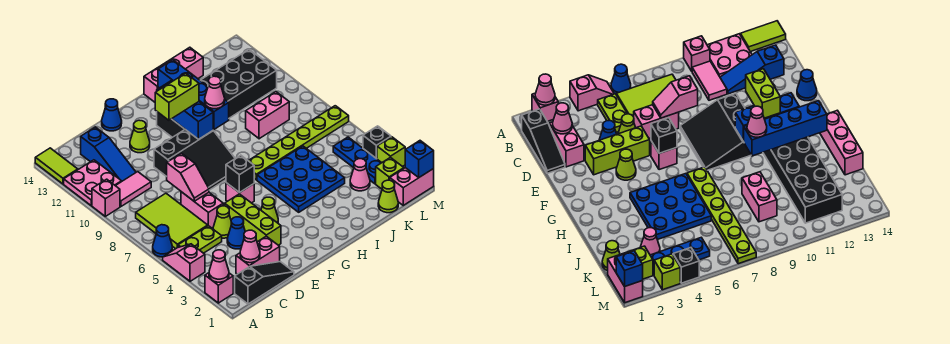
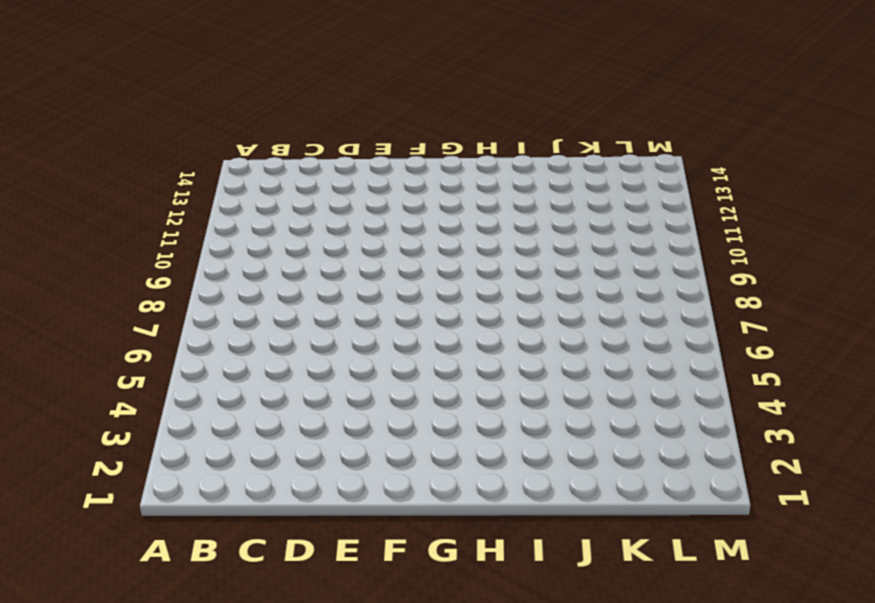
none -> pink brick A2 level 1
none -> pink slope A4:A5 level 1 top 4
none -> blue cone A6 level 1
none -> pink brick A10 level 1

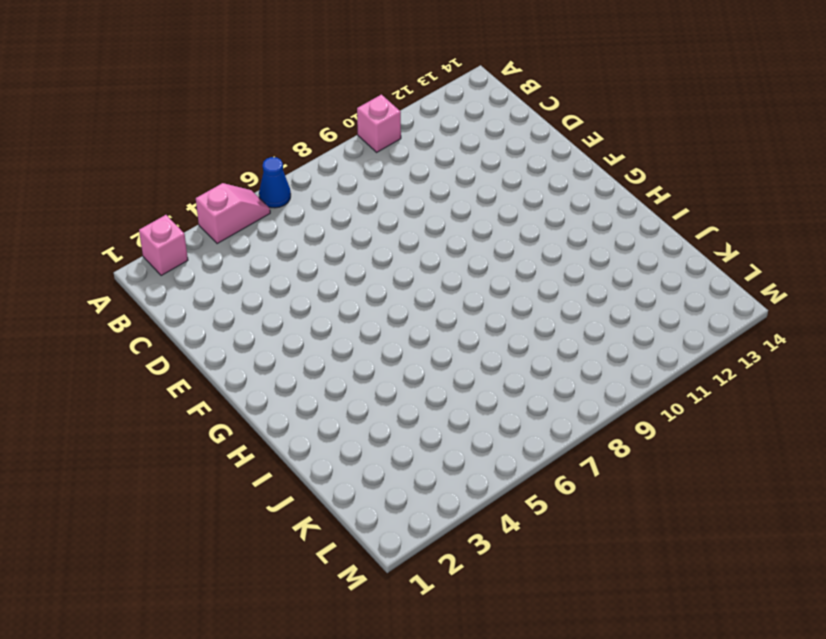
none -> pink plate A11:B12 level 1
none -> lime tile A13:A14 level 1
none -> black slope B1:D1 level 1 top B
none -> lime plate B5:C5 level 1

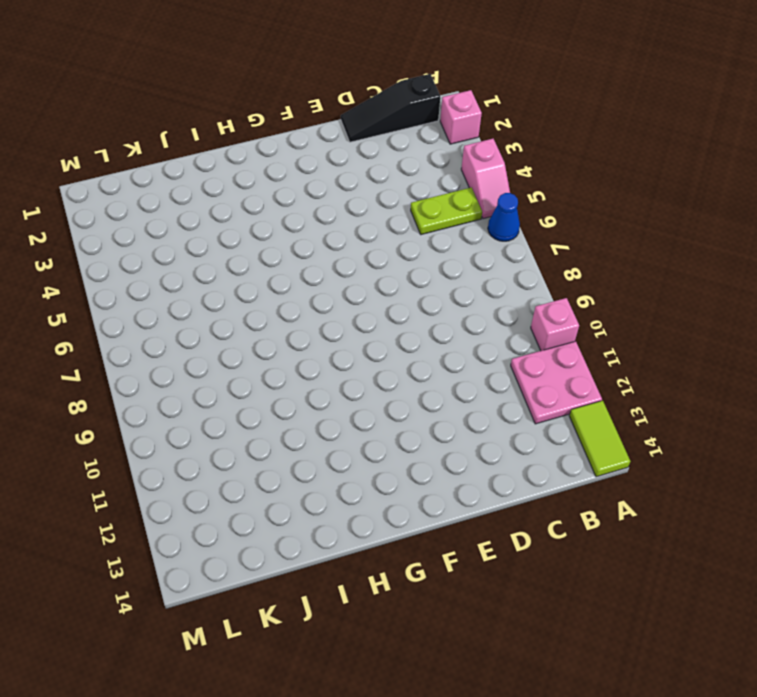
none -> lime tile B6:C8 level 1
none -> pink tile B10:C10 level 1
none -> pink brick C2:D2 level 1
none -> blue slope C11:C13 level 1 top 13

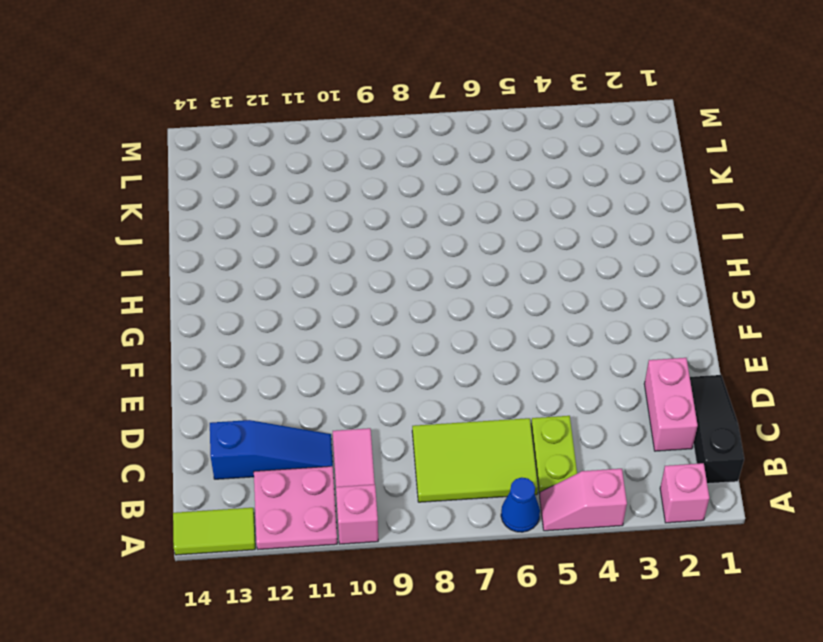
none -> blue cone D4 level 1
none -> lime cone D5 level 1
none -> pink brick D6:D7 level 1
none -> lime brick E3:E5 level 1

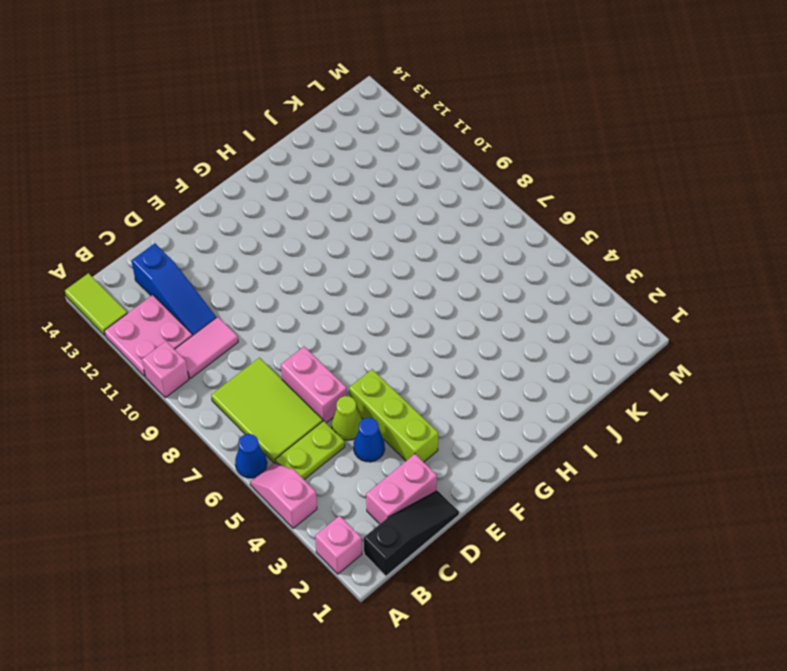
none -> black slope E8:G10 level 1 top 10
none -> lime cone E12 level 1
none -> blue cone E14 level 1
none -> lime cone F4 level 1

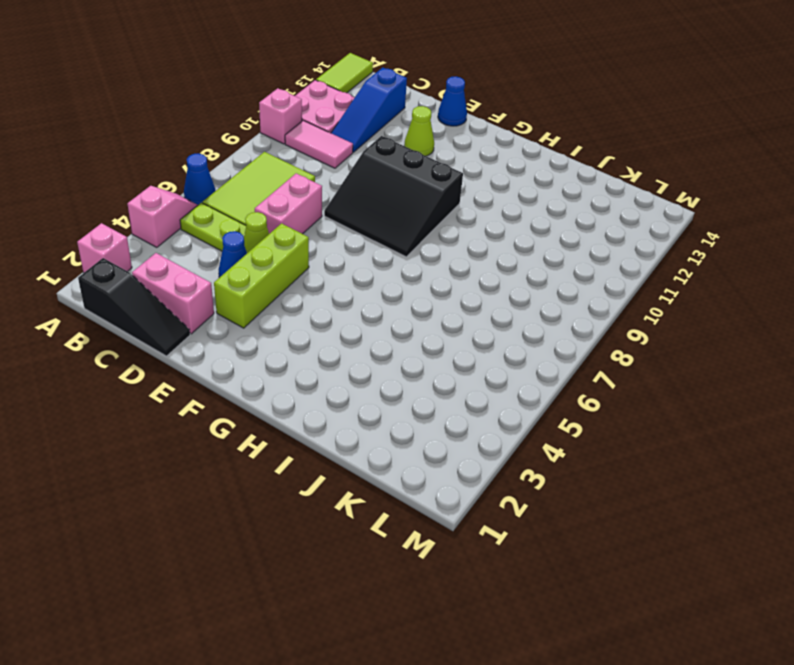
none -> lime cone F4 level 1
none -> pink brick F6 level 1
none -> black brick G11:L12 level 1
none -> blue plate H4:J6 level 1

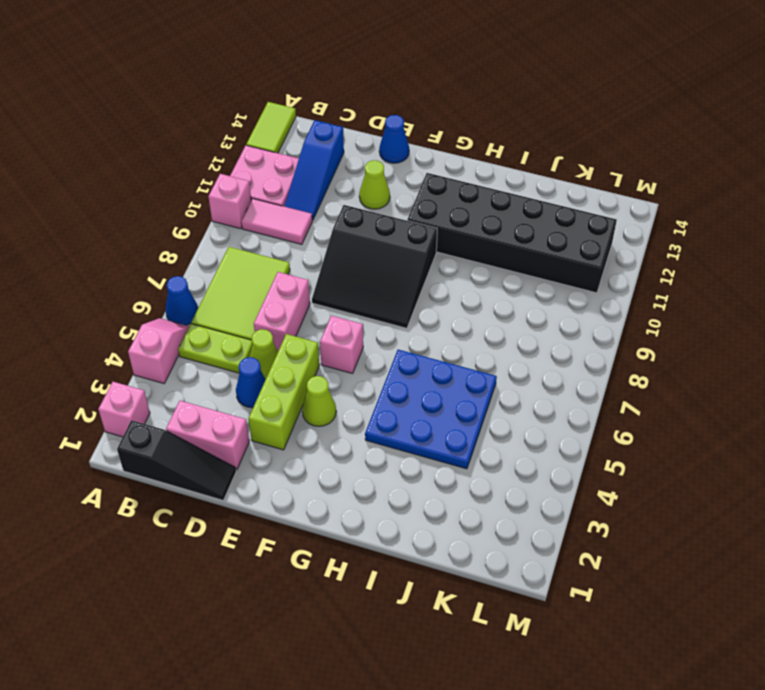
none -> lime plate H7:M7 level 1
none -> pink brick H14:J14 level 1
none -> pink brick J9:K9 level 1
none -> lime cone K1 level 1

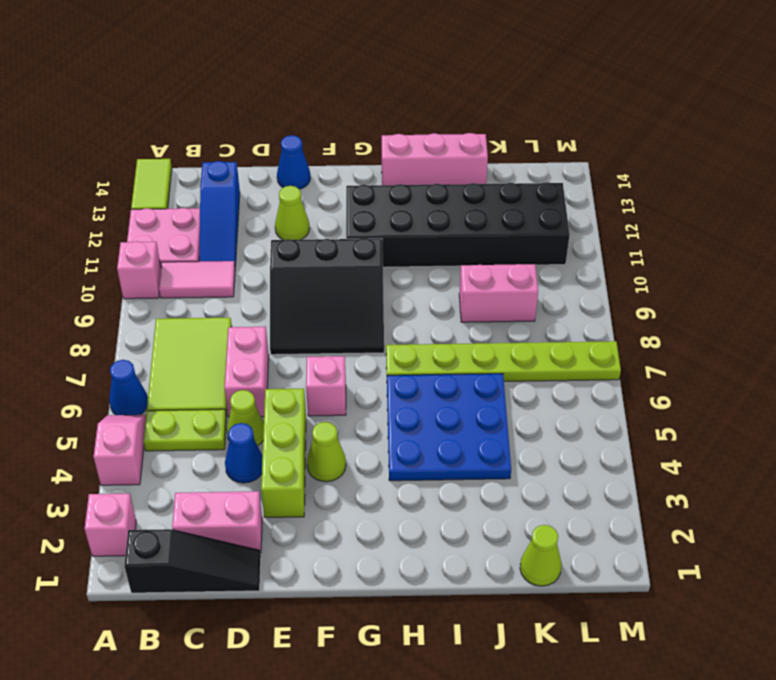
none -> pink cone K3 level 1
none -> pink brick L1:M1 level 1
none -> lime brick L2 level 1
none -> blue plate L3:L5 level 1

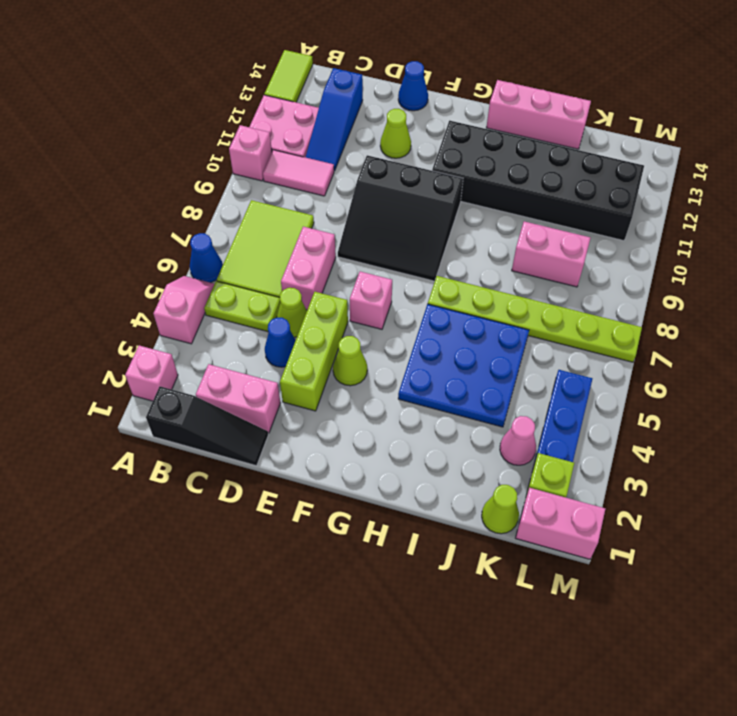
none -> lime brick M3 level 1
none -> black brick M4 level 1
none -> pink cone A2 level 2
none -> pink cone C2 level 2

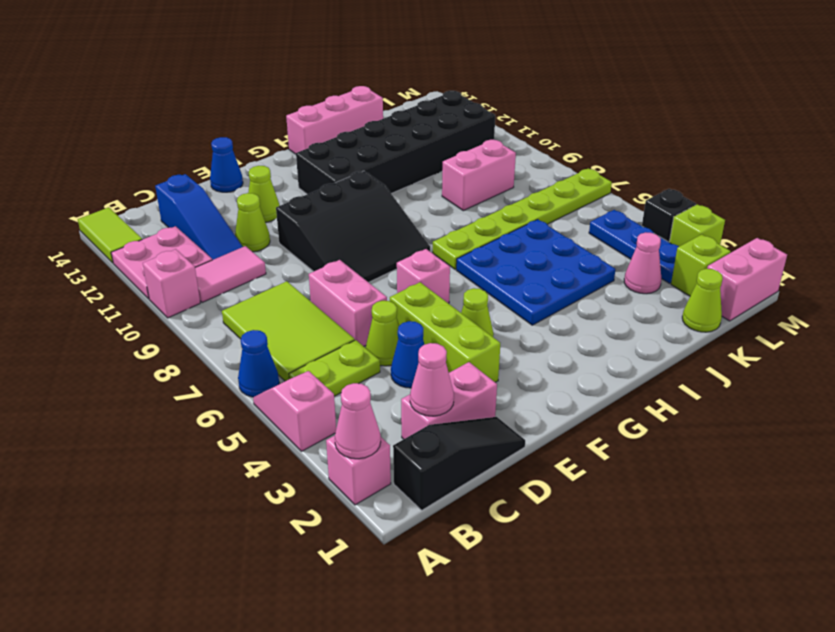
lime cone D11 level 1 -> none
none -> pink slope D7:D8 level 2 top 8
none -> black brick F6 level 2
none -> blue brick G10:G12 level 2
none -> blue brick H10:H13 level 2

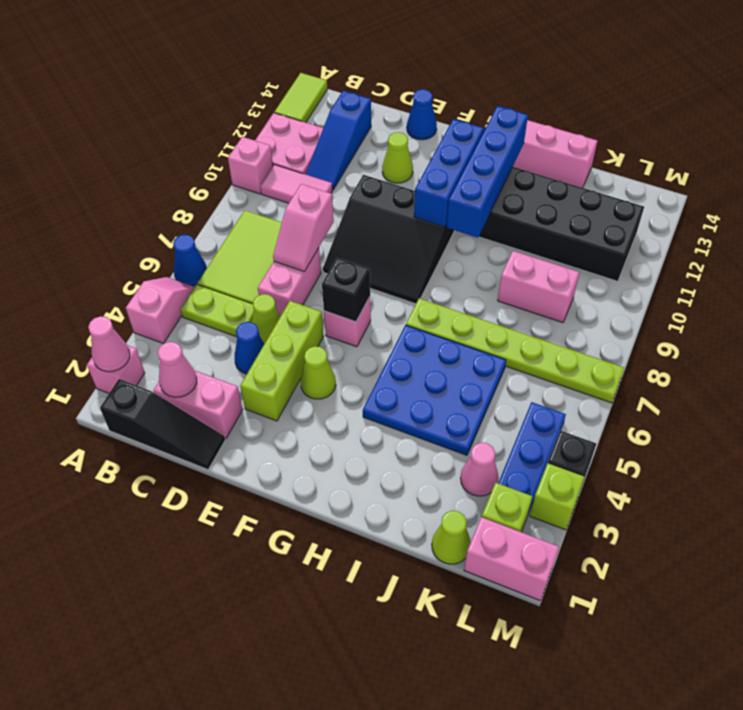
none -> blue brick M1 level 2
none -> lime brick F11:G11 level 3
none -> pink cone H10 level 3

